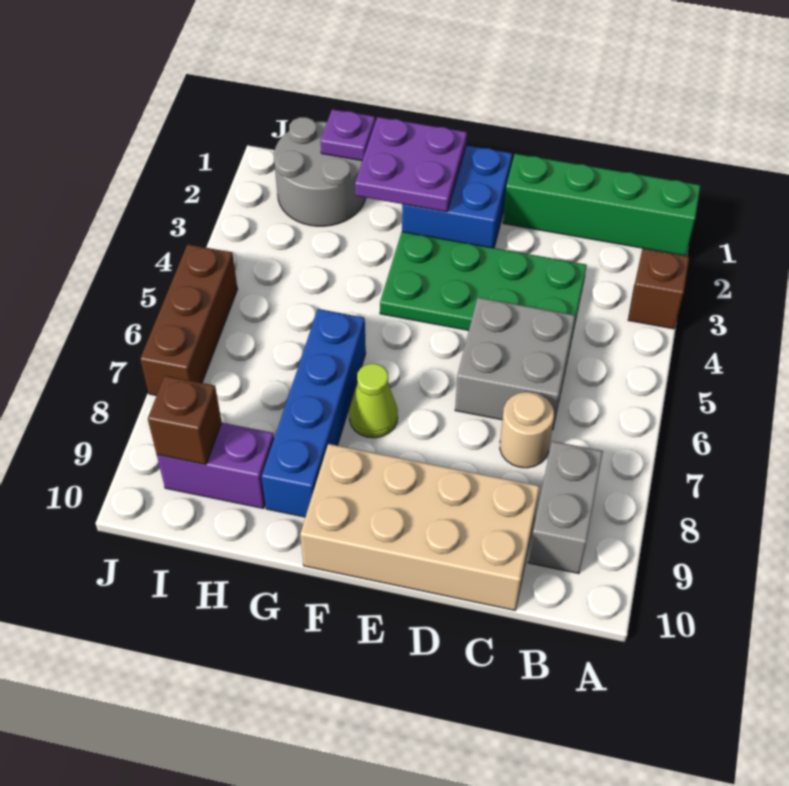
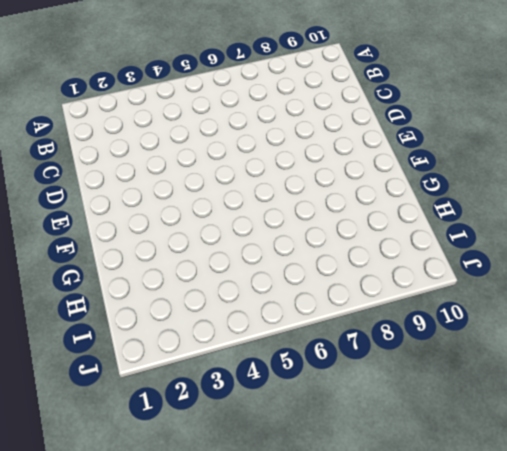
none -> green brick A1:D1 level 1
none -> brown brick A3 level 1
none -> grey brick B8:B9 level 1

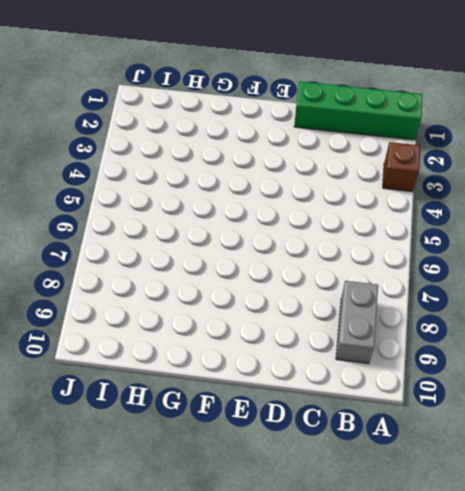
none -> green plate C3:F4 level 1
none -> grey brick C5:D6 level 1
none -> tan round brick C7 level 1

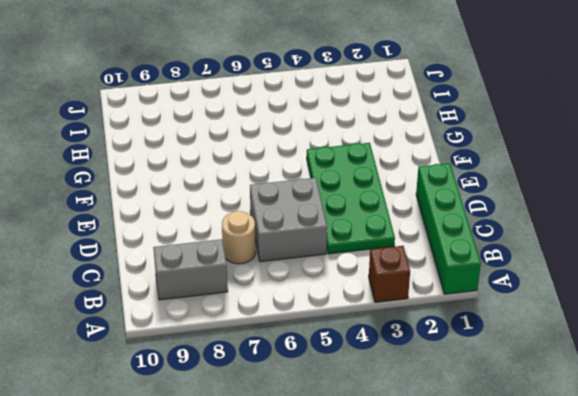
none -> tan brick C9:F10 level 1
none -> blue brick E1:F2 level 1
none -> lime cone F7 level 1

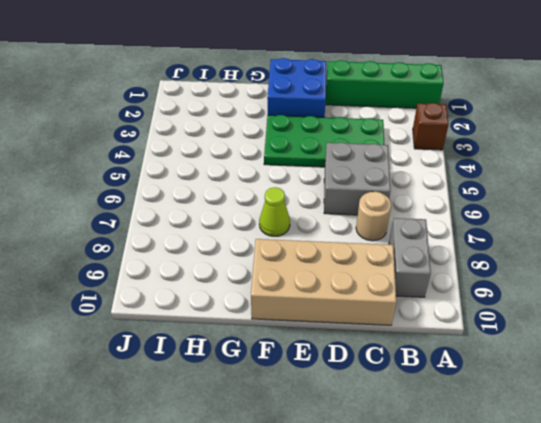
none -> blue brick G6:G9 level 1
none -> grey round brick H1:I2 level 1
none -> purple brick H9:I9 level 1

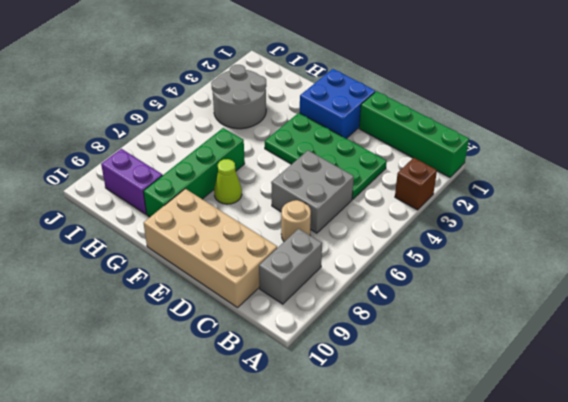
green brick G6:G9 level 1 -> blue brick G6:G9 level 1
grey round brick H3:I4 level 1 -> grey round brick H1:I2 level 1
none -> brown brick J5:J7 level 1
none -> purple plate F1:G2 level 2
none -> purple plate H1 level 2

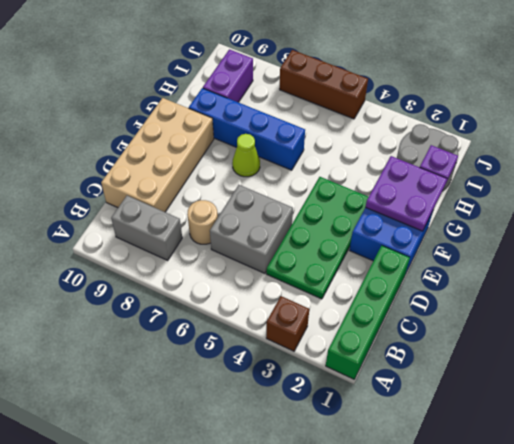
none -> brown brick I9 level 2

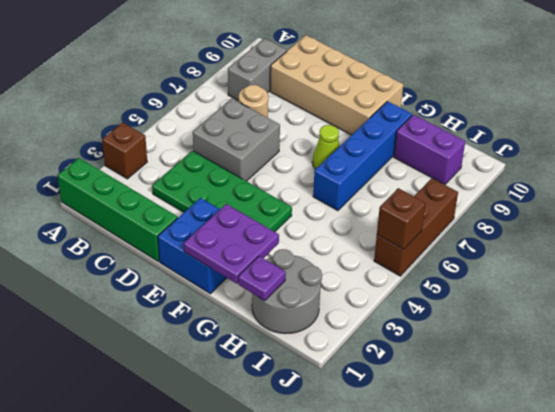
brown brick J5 level 2 -> brown brick I9 level 2

